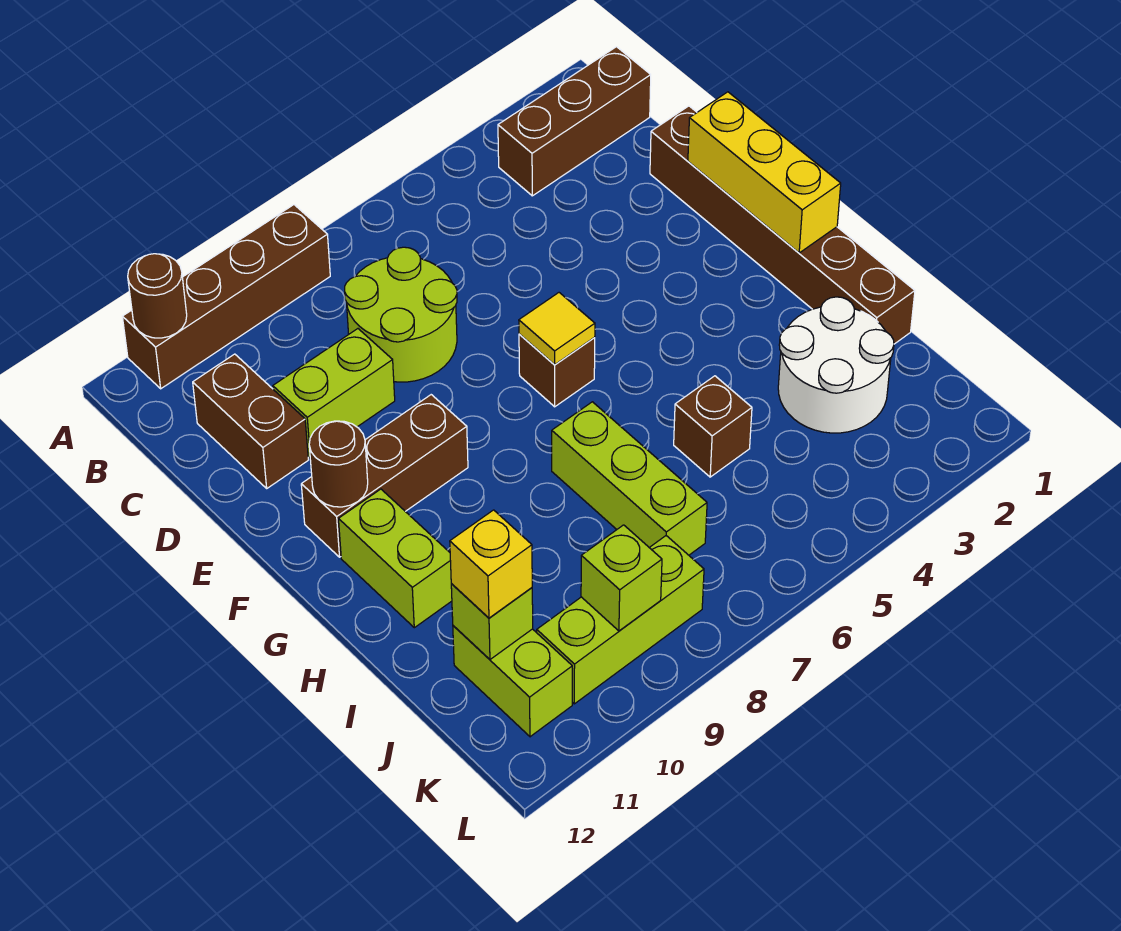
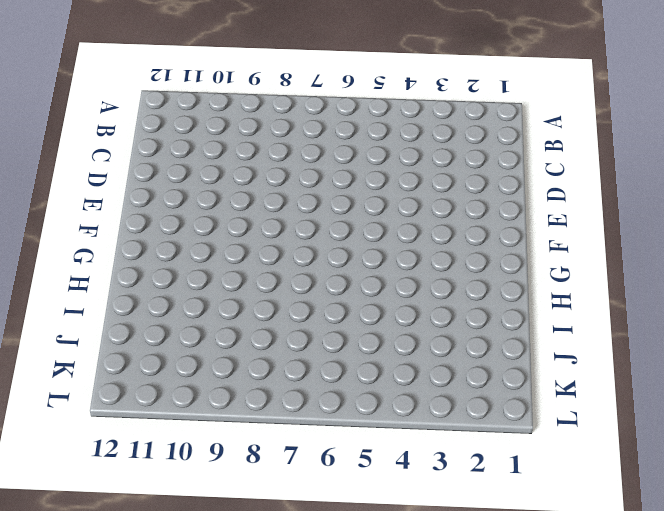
none -> brown brick A8:A11 level 1
none -> brown brick B1:B3 level 1
none -> lime round brick C7:D8 level 1

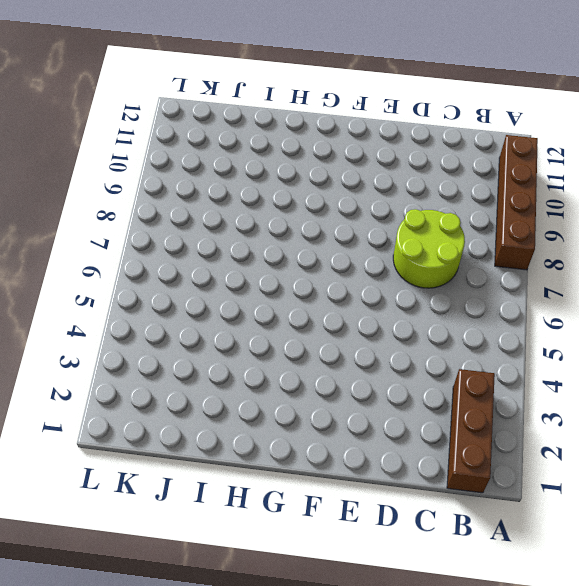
none -> brown brick C11:D11 level 1
none -> brown brick D1:I1 level 1
none -> lime brick D9:D10 level 1

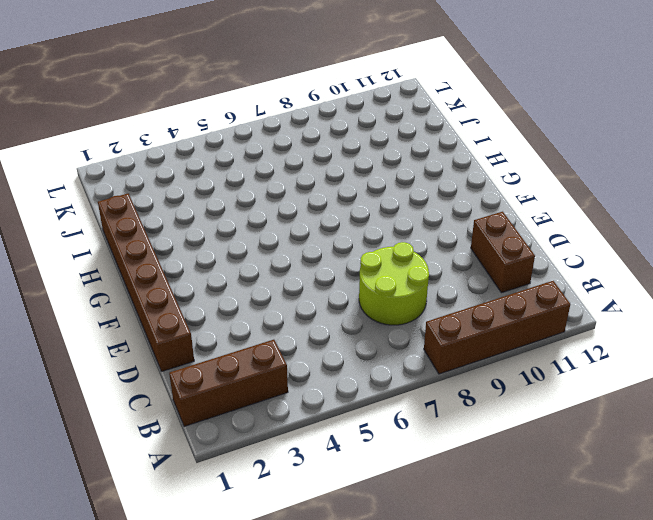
none -> lime brick D9:D10 level 1
none -> brown brick F6 level 1
none -> brown brick F9:F11 level 1

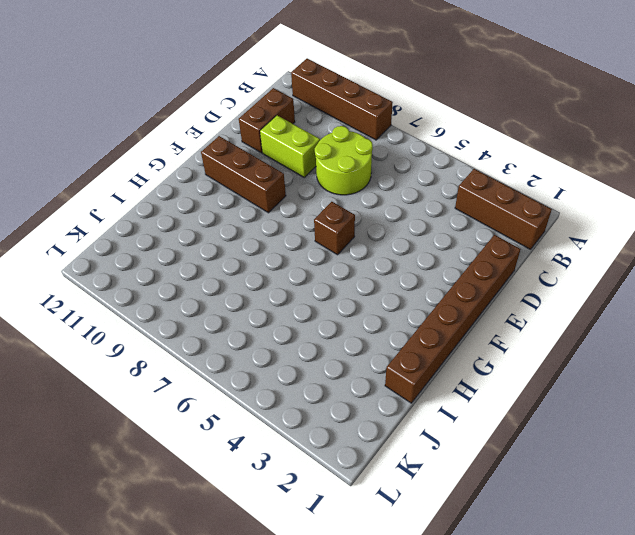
none -> lime brick G11:H11 level 1
none -> lime brick H7:J7 level 1
none -> white round brick I2:J3 level 1

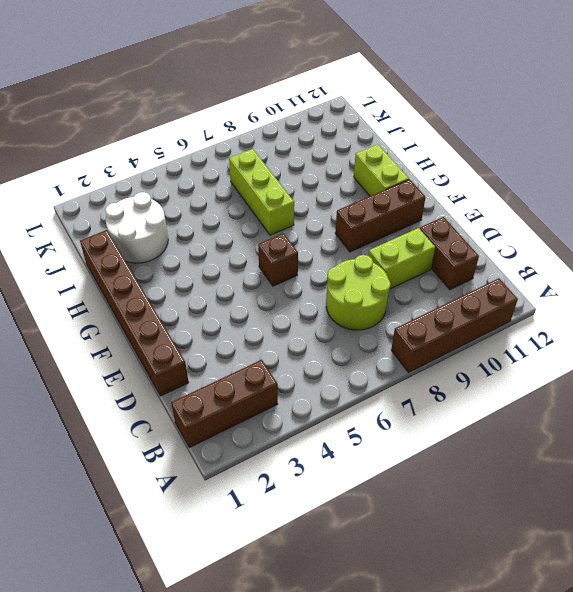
none -> brown brick I5 level 1
none -> lime brick J11:K11 level 1
none -> lime brick K8:K10 level 1

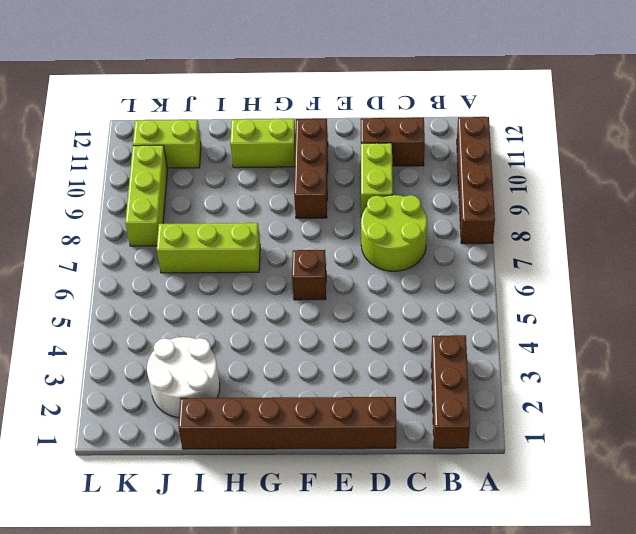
none -> brown brick I5 level 1
none -> brown round brick A11 level 2
none -> yellow brick E1:G1 level 2

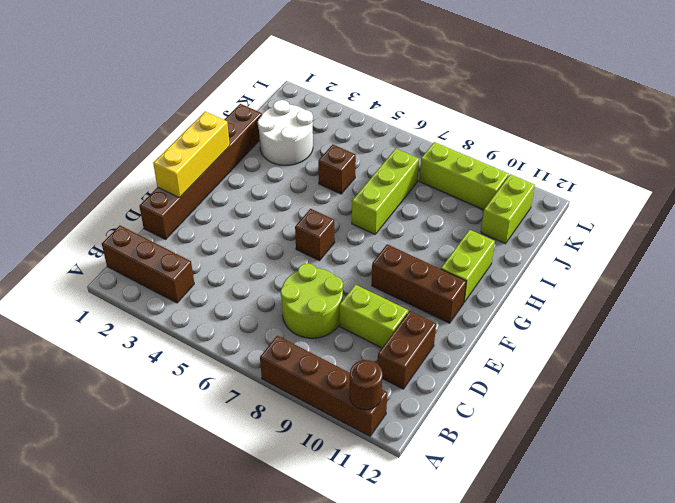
none -> yellow tile F6 level 2
none -> brown round brick F11 level 2
none -> lime brick J11 level 2

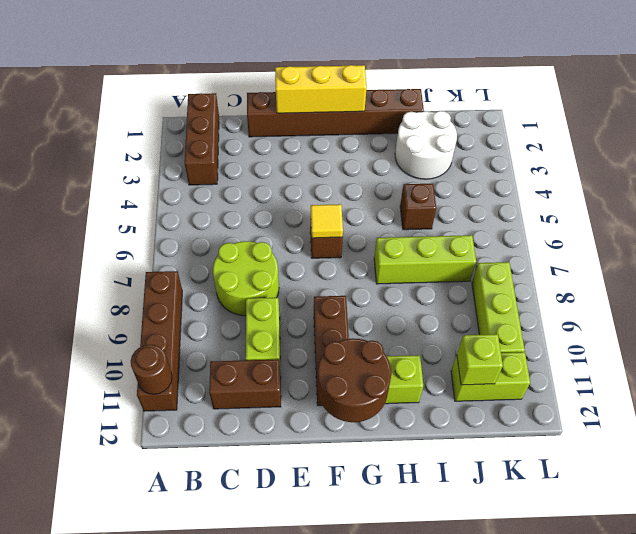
brown round brick F11:G12 level 2 -> brown round brick F11 level 2
none -> lime brick K9 level 2
none -> yellow brick J11 level 3

